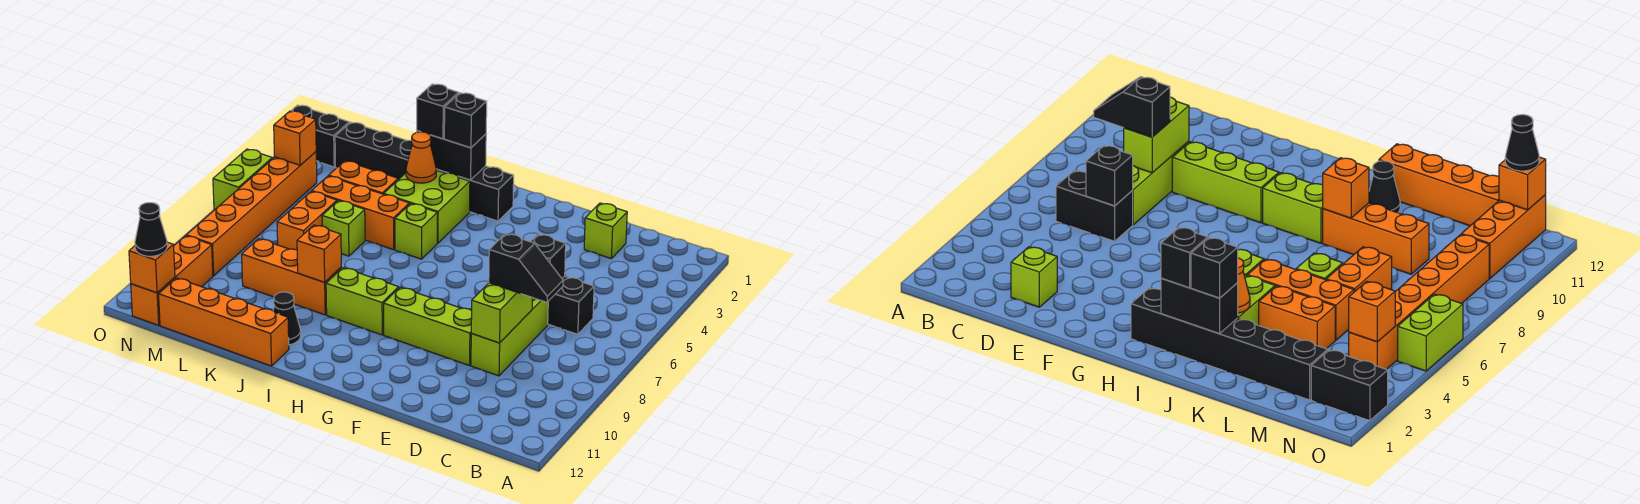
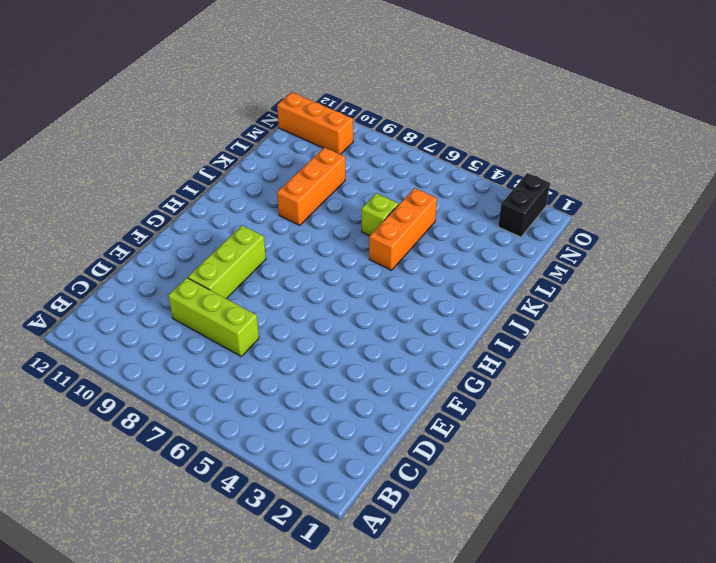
none -> black brick C6:D6 level 1
none -> lime brick D2 level 1
none -> black brick H2:M2 level 1
none -> lime brick H9:I9 level 1

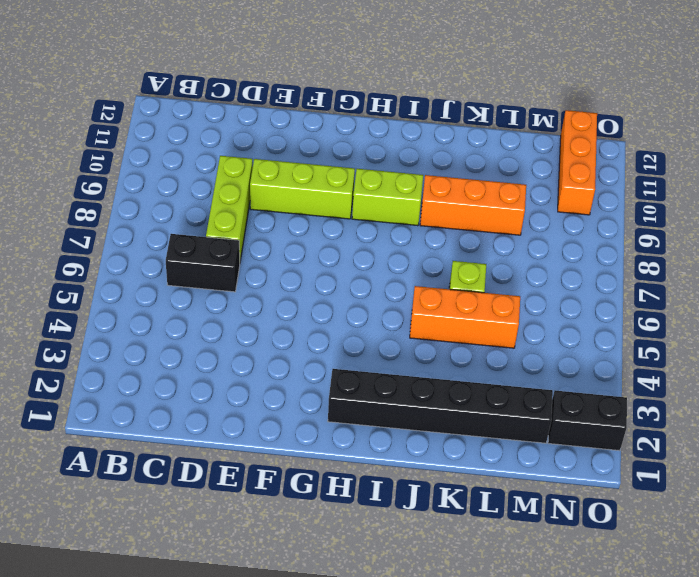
none -> lime brick D2 level 1
none -> lime brick I3:J4 level 1
none -> lime brick I5 level 1
none -> black cone J11 level 1

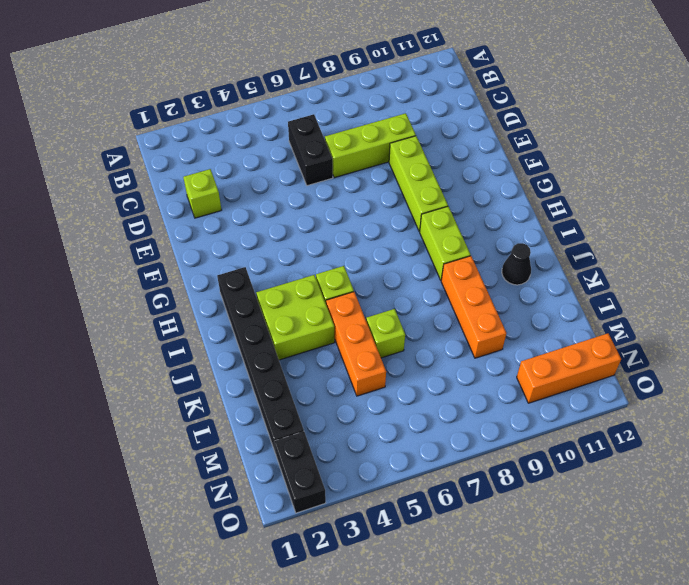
none -> orange brick J12:M12 level 1
none -> orange brick K4:L4 level 1
none -> orange brick L6:L7 level 1
none -> orange brick N4:N9 level 1

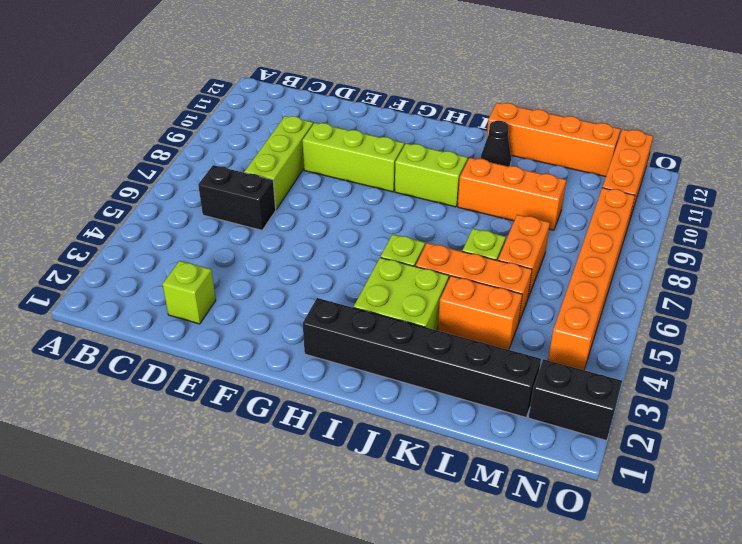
none -> lime brick O5:O6 level 1
none -> black brick D6 level 2
none -> lime brick D8:D9 level 2
none -> black brick I2:J2 level 2

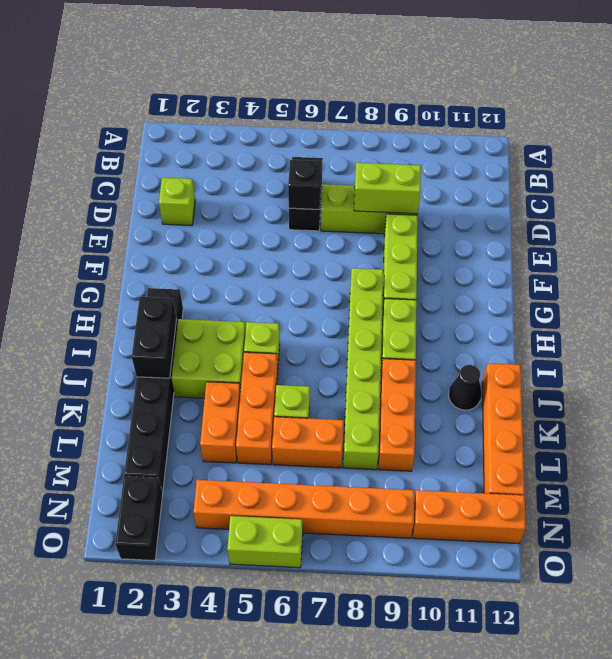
lime brick G8:L8 level 1 -> none
none -> orange cone J3 level 2
none -> orange brick J9 level 2
none -> orange brick N4 level 2
none -> orange brick N12 level 2

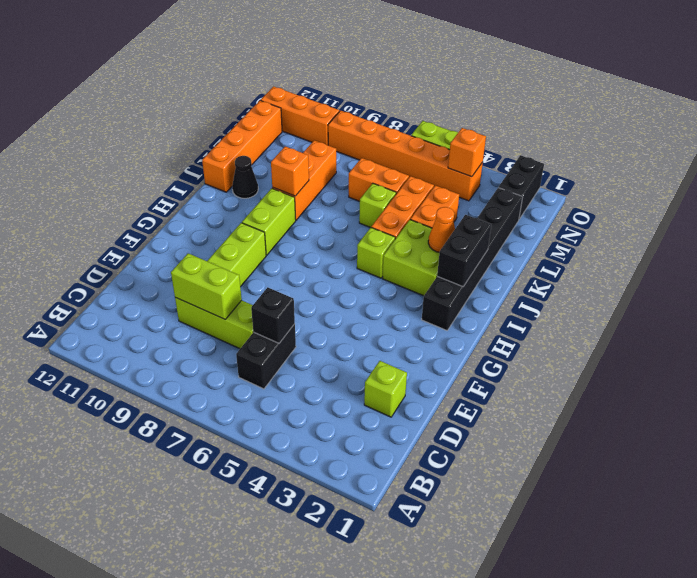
none -> orange brick N12 level 2
none -> black slope C8:D8 level 3 top D
none -> black brick I2 level 3
none -> black brick J2 level 3

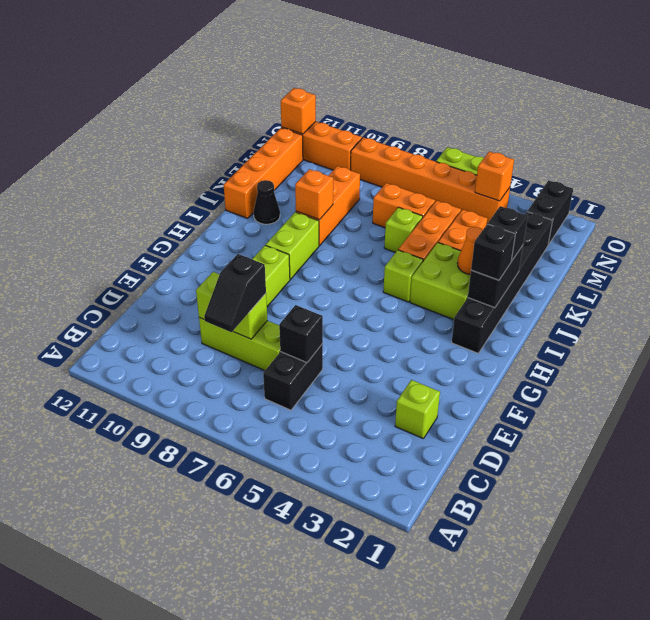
none -> black cone N12 level 3

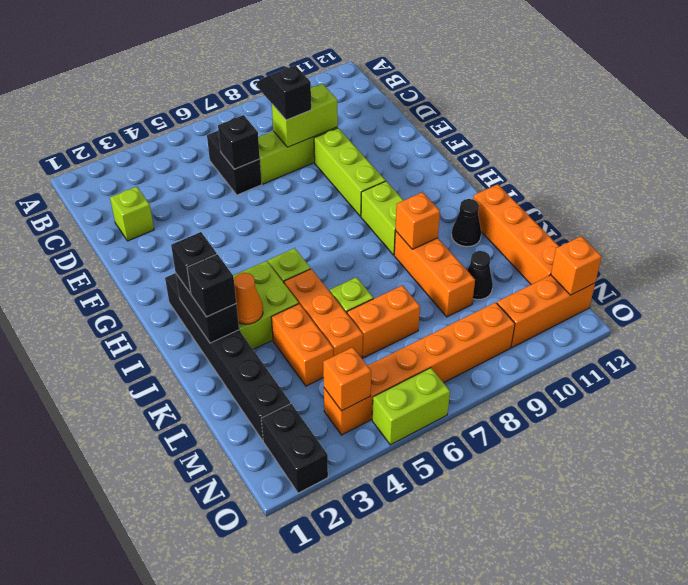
black cone L10 level 1 -> black cone N12 level 3

